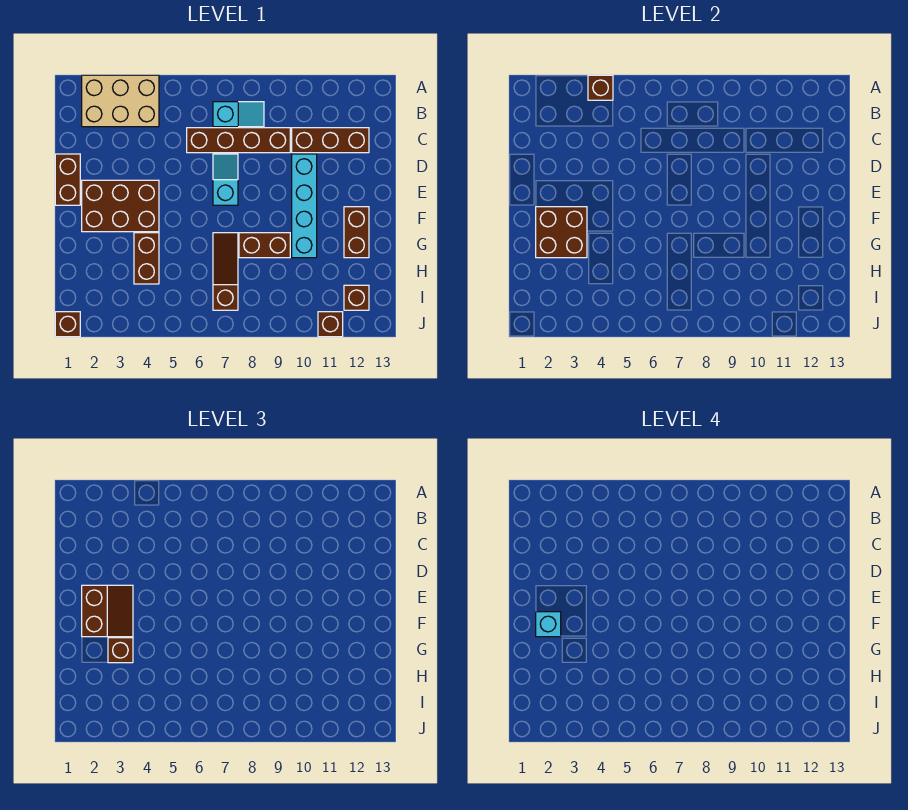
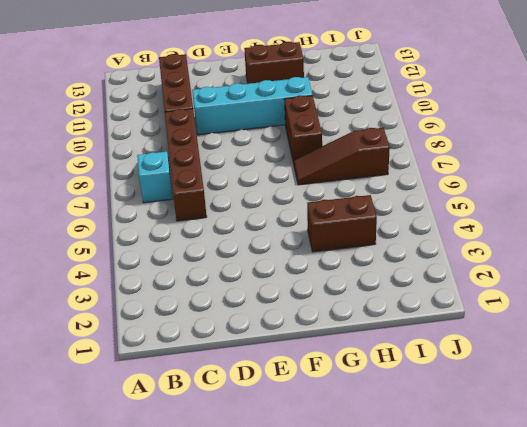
none -> tan brick A2:B4 level 1
none -> brown brick D1:E1 level 1
none -> cyan slope D7:E7 level 1 top E

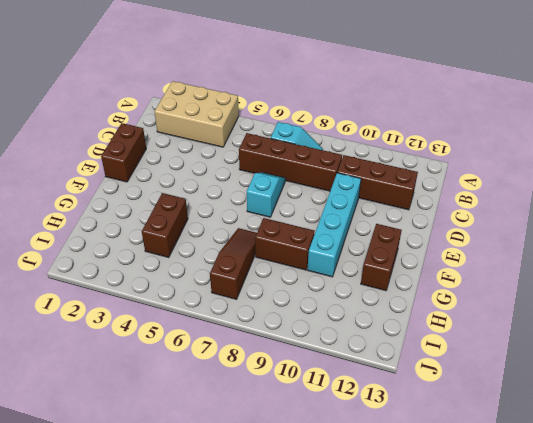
none -> brown brick E2:F4 level 1
none -> brown brick I12 level 1
none -> brown brick J1 level 1

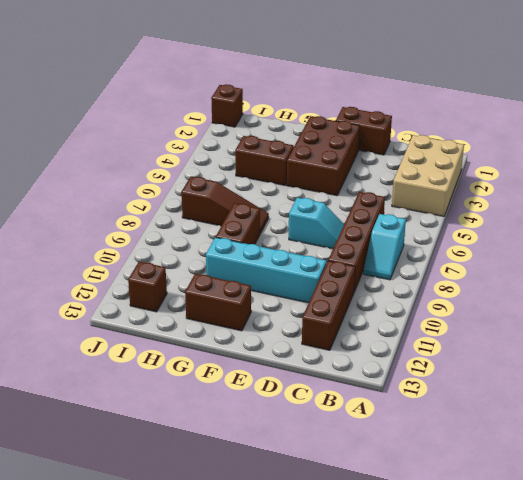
none -> brown brick J11 level 1
none -> brown brick A4 level 2
none -> brown brick F2:G3 level 2

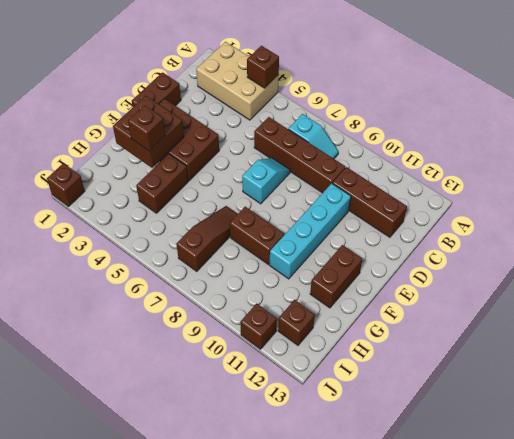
none -> brown slope E2:F3 level 3 top 2
none -> cyan brick F2 level 4

